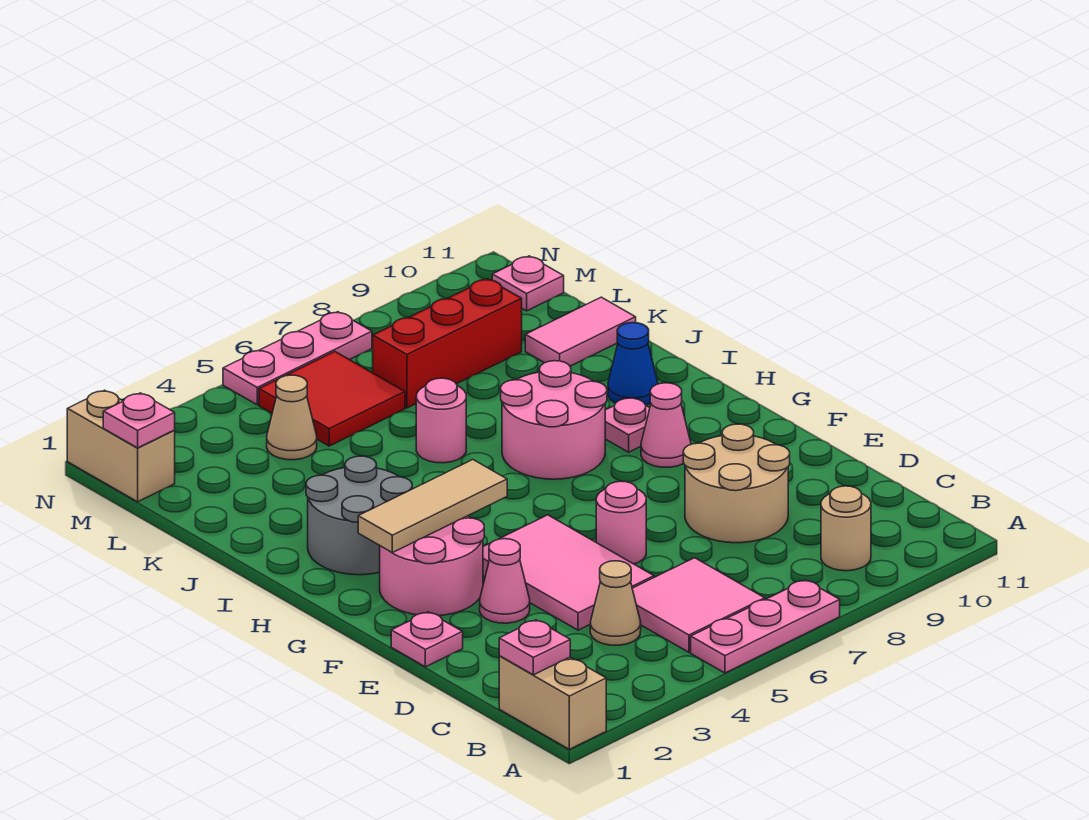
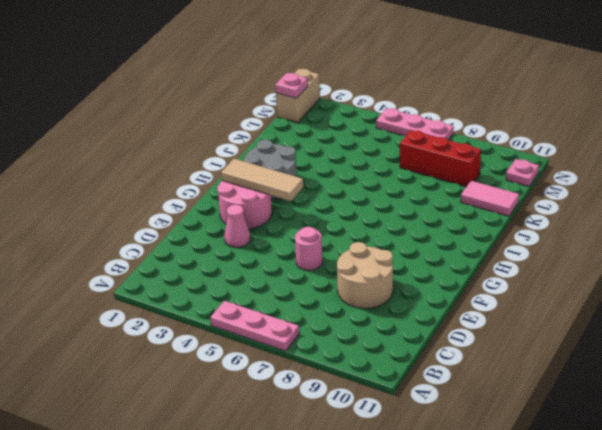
none -> tan brick A1:B1 level 1
none -> pink tile B5:C6 level 1
none -> tan round brick B9 level 1

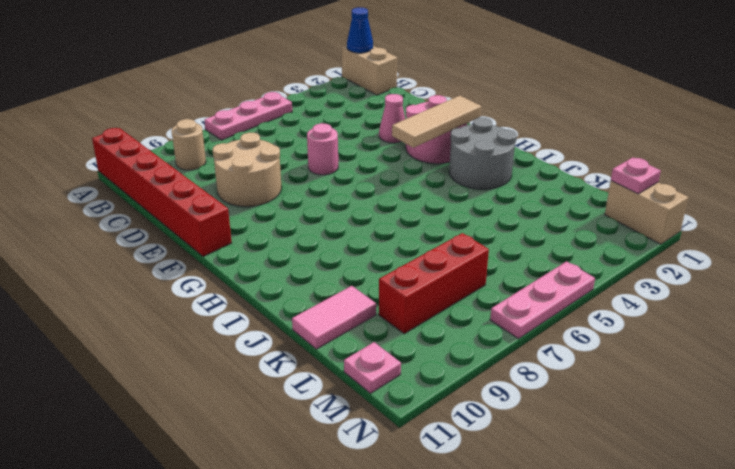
blue cone A1 level 2 -> blue cone I10 level 1
red brick A11:F11 level 1 -> none
none -> pink tile B5:C6 level 1
none -> tan cone C4 level 1
none -> pink tile D4:F5 level 1

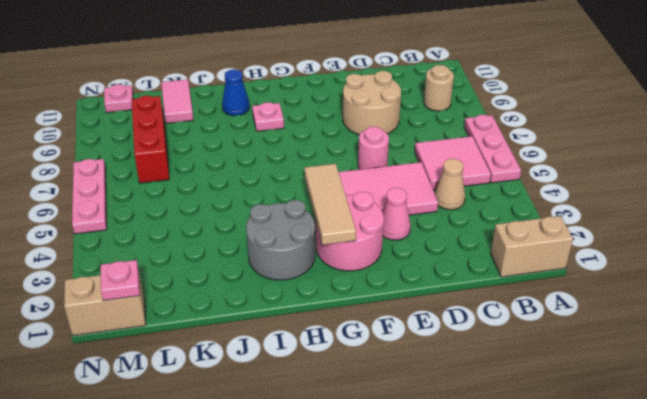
none -> pink plate E1 level 1
none -> pink cone G9 level 1
none -> pink round brick H7:I8 level 1

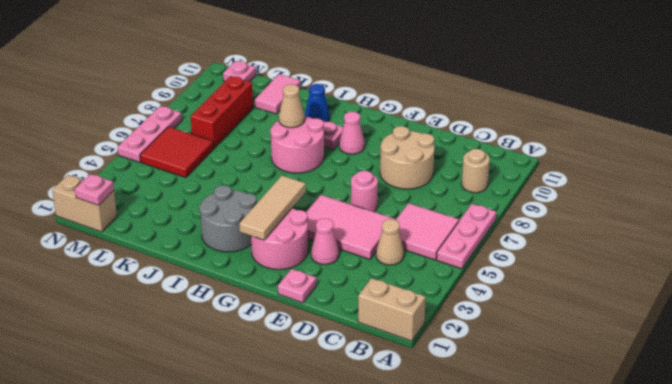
tan cone I8 level 2 -> tan cone L4 level 1
none -> pink round brick J6 level 1
none -> pink plate B1 level 2

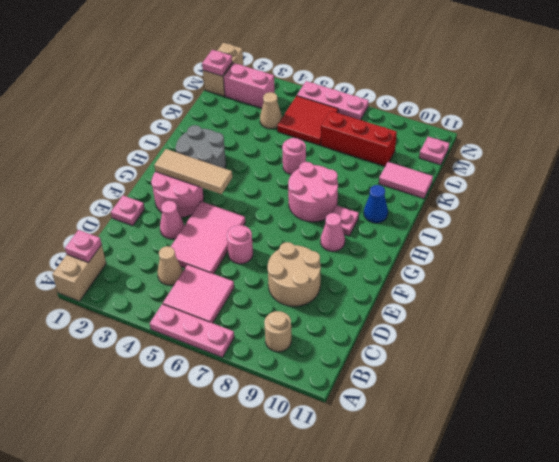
pink brick M2:M3 level 1 -> none

